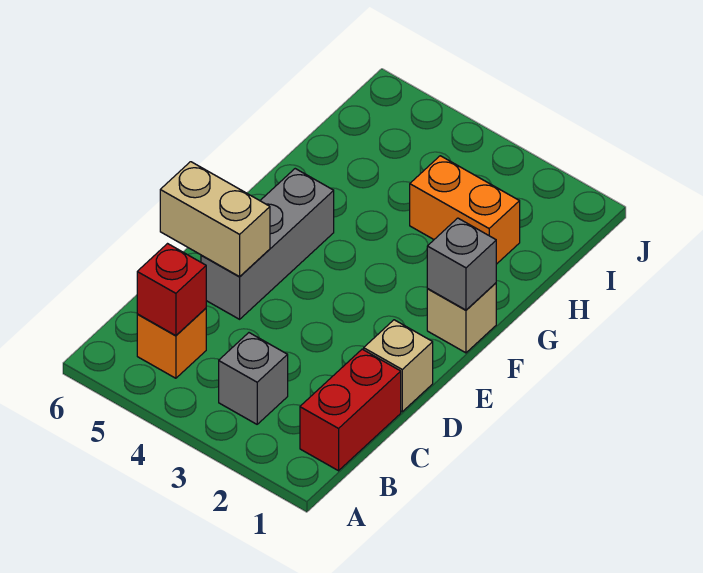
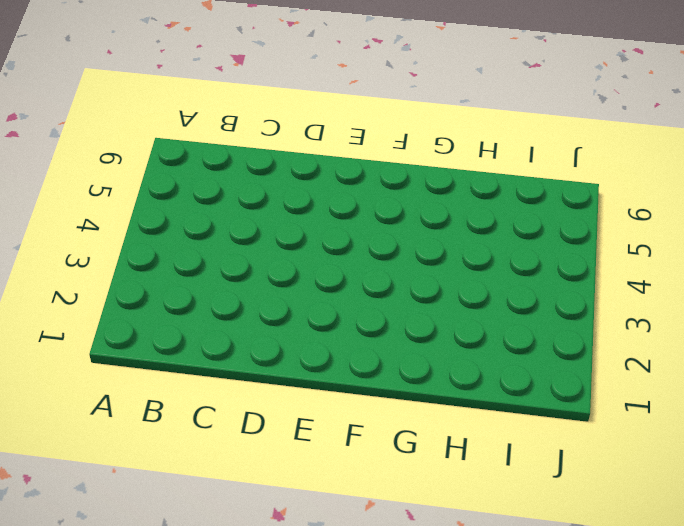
none -> red brick B1:C1 level 1
none -> grey brick B3 level 1

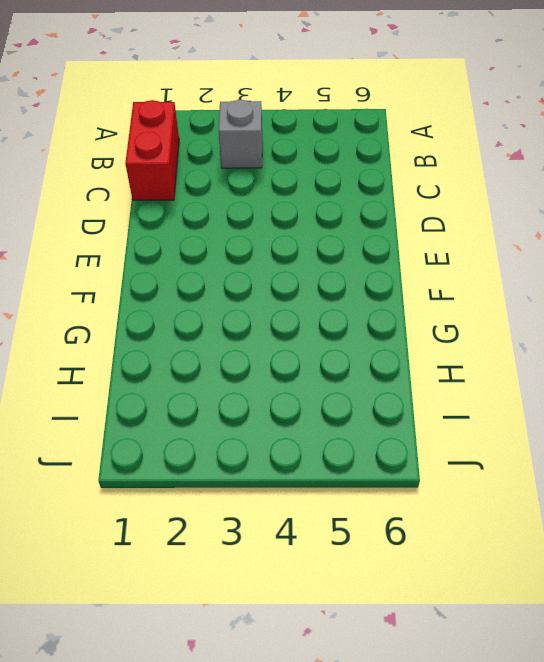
none -> orange brick B5 level 1
none -> tan brick D1 level 1

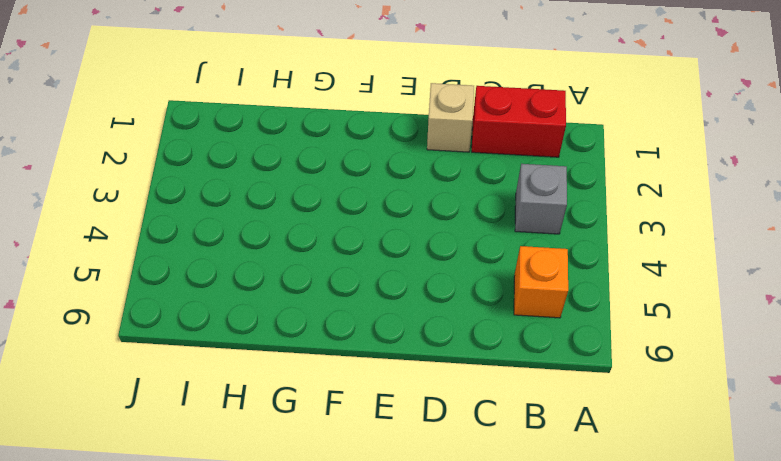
none -> grey brick D5:F5 level 1
none -> tan brick F1 level 1

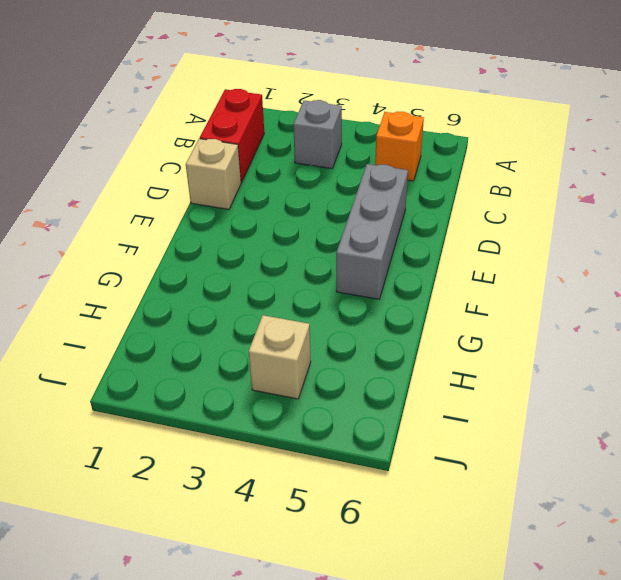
tan brick I4 level 1 -> tan brick F1 level 1
none -> orange brick H2:H3 level 1
none -> red brick B5 level 2

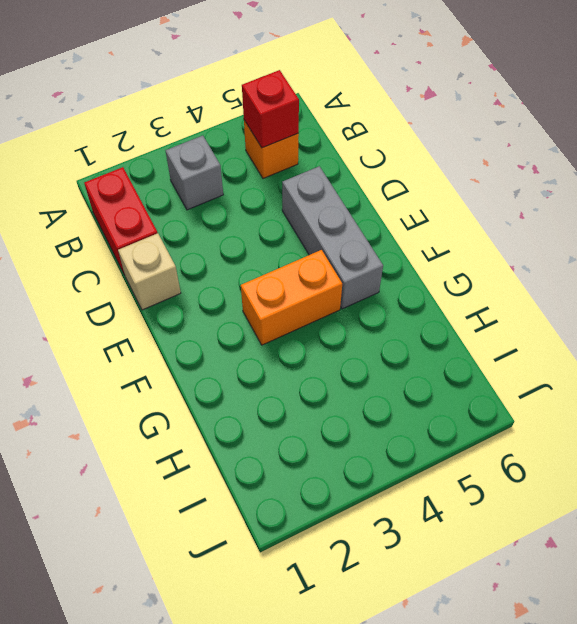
orange brick F3:F4 level 1 -> orange brick H2:H3 level 1
none -> tan brick F1 level 1
none -> tan brick D5:D6 level 2

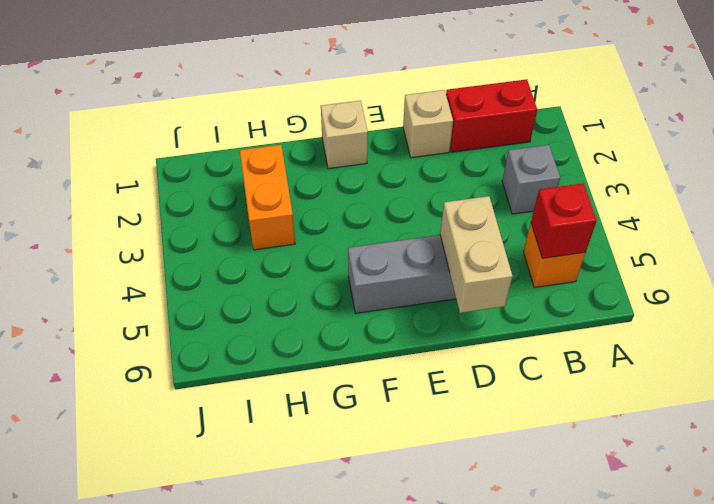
none -> grey brick F1 level 2

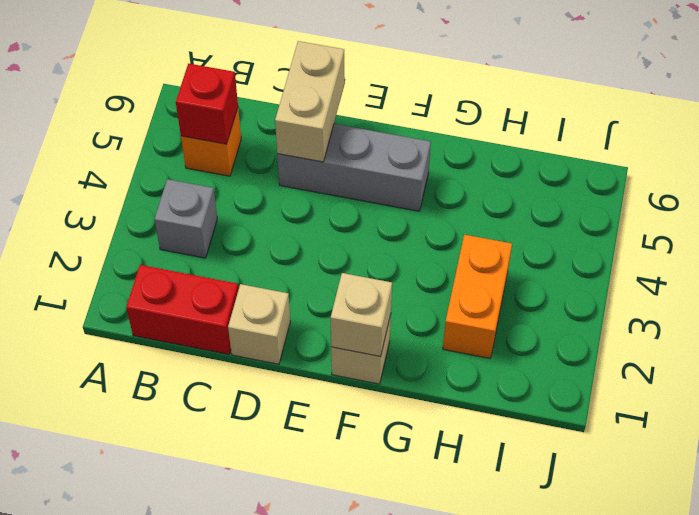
tan brick F1 level 2 -> grey brick F1 level 2

